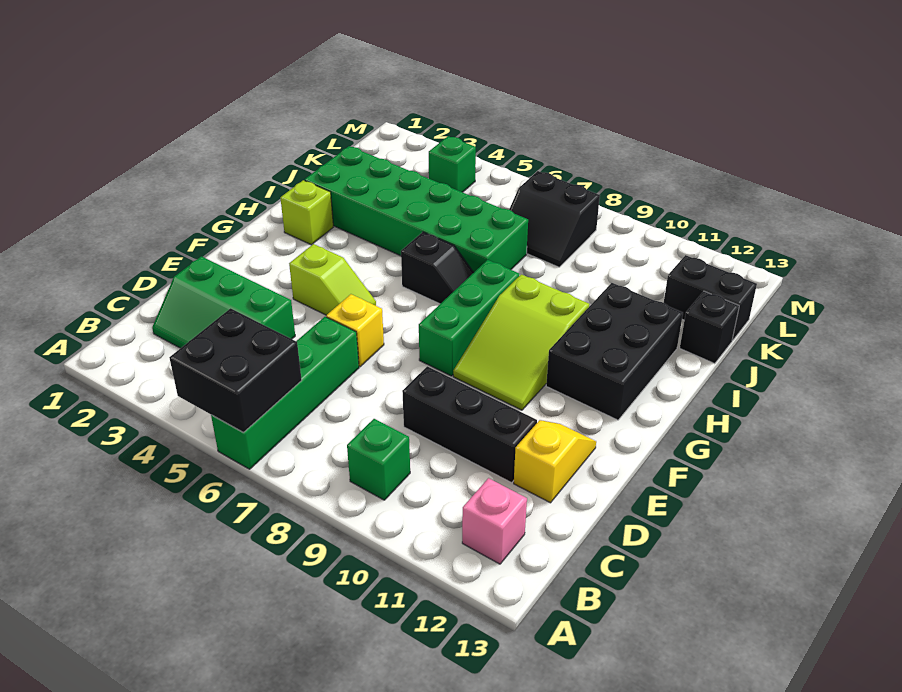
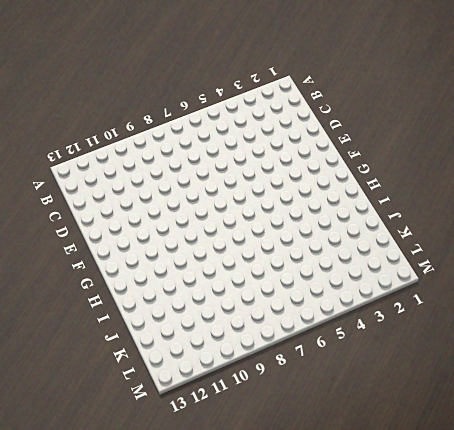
none -> green brick A6:D6 level 1
none -> green brick B9 level 1
none -> pink brick B12 level 1

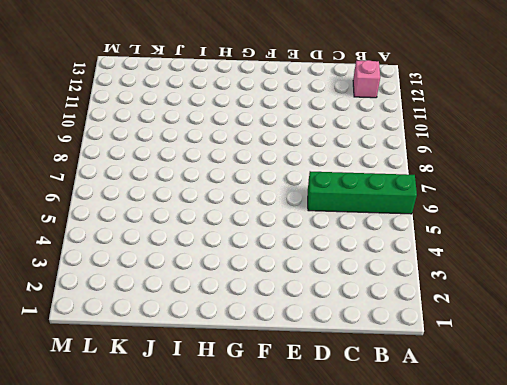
none -> green brick B9 level 1
none -> green slope C2:D4 level 1 top D
none -> black brick D9:D11 level 1

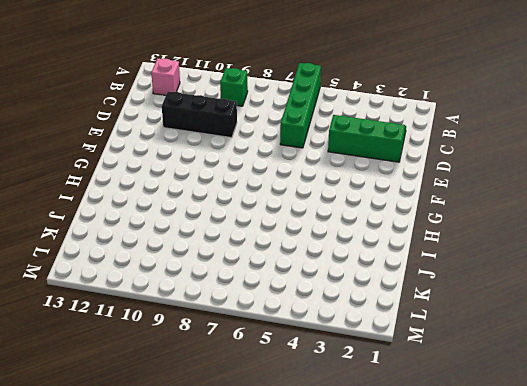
none -> yellow slope D12:E12 level 1 top D
none -> yellow brick E6 level 1
none -> lime slope F4:F5 level 1 top 4

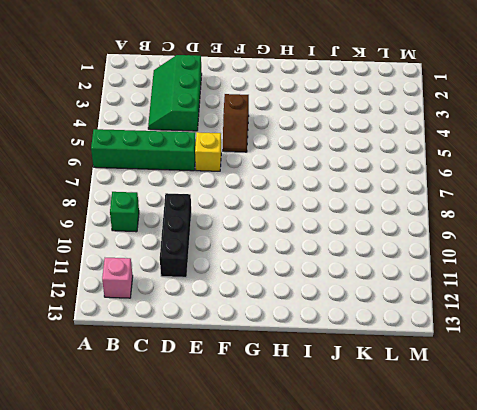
brown slope F4:F5 level 1 top 4 -> lime slope F4:F5 level 1 top 4
none -> yellow slope D12:E12 level 1 top D
none -> green brick F8:H8 level 1
none -> lime slope F9:H10 level 1 top H

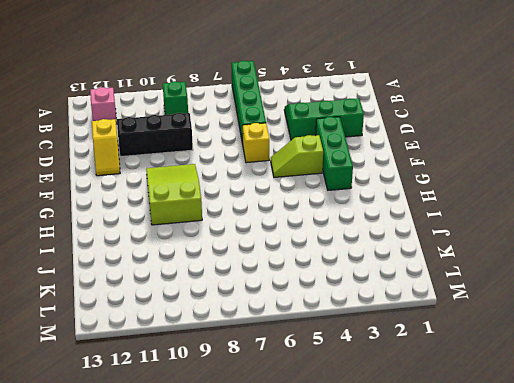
green brick E3:G3 level 1 -> green brick F8:H8 level 1
none -> black brick G11:I12 level 1
none -> lime brick H2 level 1
none -> black slope H6:H7 level 1 top 6

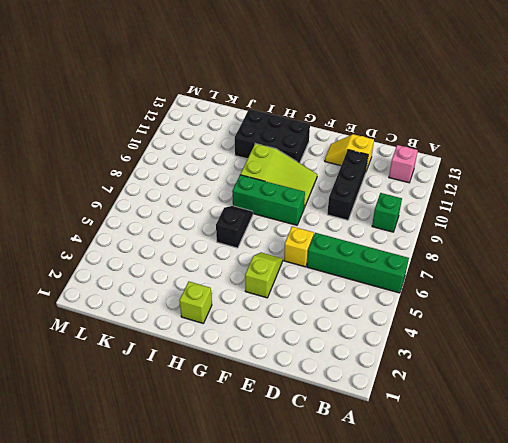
none -> green slope C2:D4 level 1 top D
none -> green brick I2:J7 level 1
none -> black brick J13 level 1

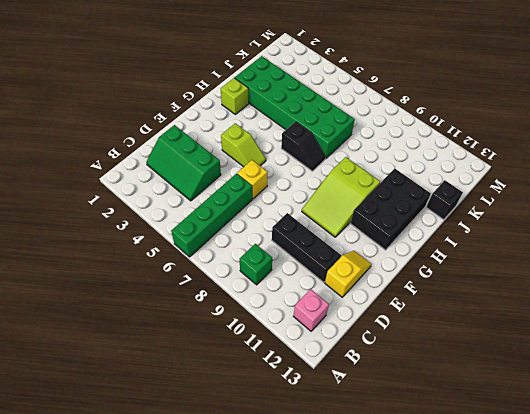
none -> green brick F8:H8 level 1
none -> black slope K7:L8 level 1 top L
none -> black brick K12:K13 level 1

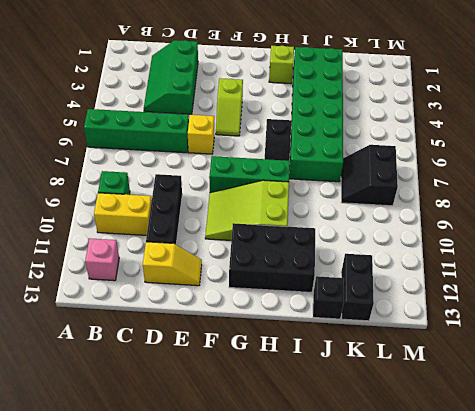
yellow brick B10:C10 level 1 -> none
none -> green brick L4 level 1
none -> black brick A5:B6 level 2

